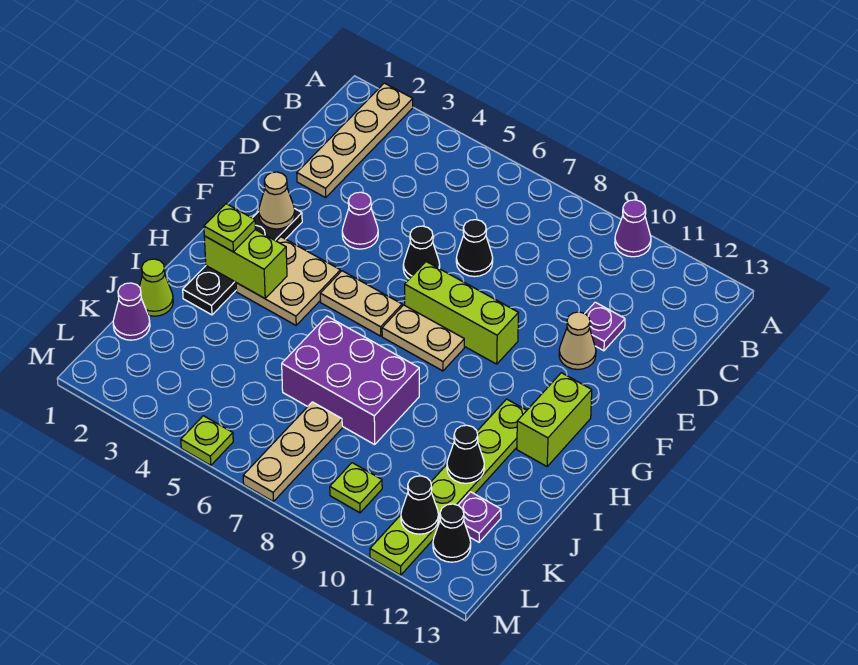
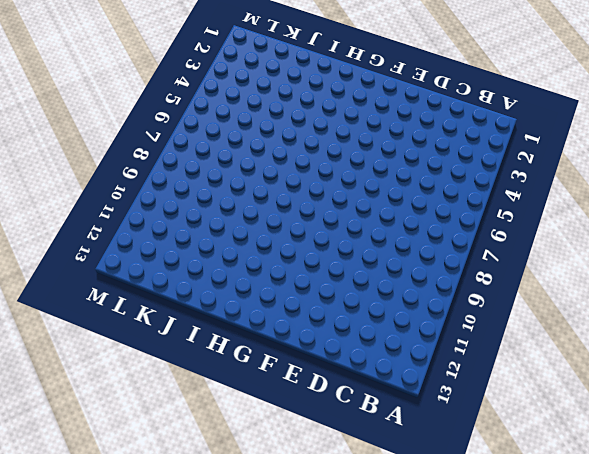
none -> tan plate A2:D2 level 1
none -> purple cone A10 level 1
none -> black cone D7 level 1

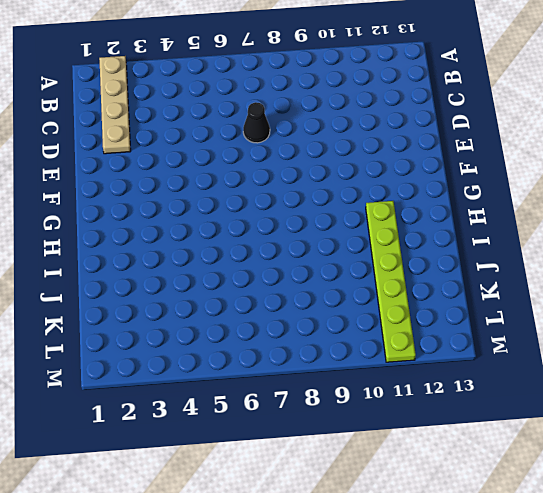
none -> purple cone A10 level 1
none -> purple plate D11 level 1
none -> purple cone E4 level 1

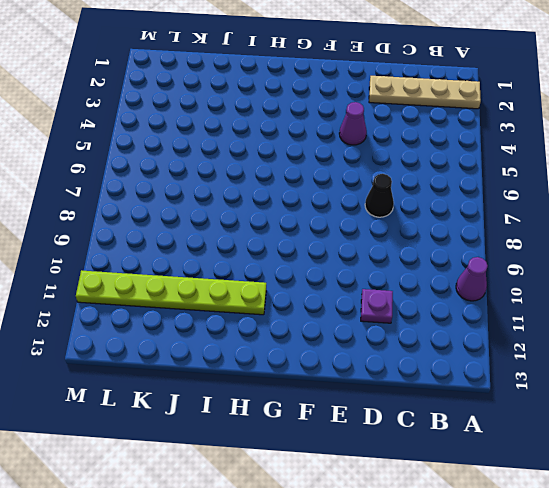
none -> black cone E6 level 1
none -> tan cone E11 level 1
none -> black plate F2:I2 level 1

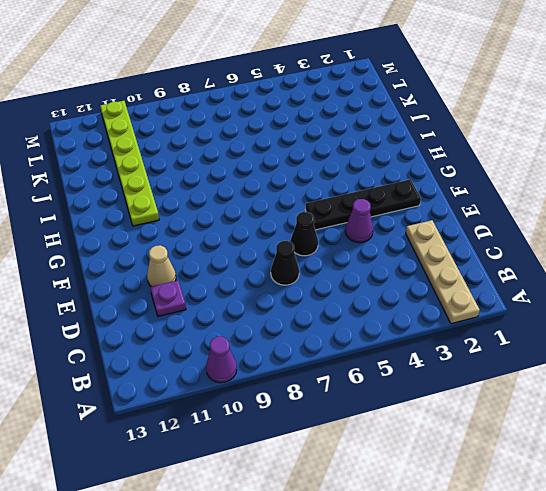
black plate F2:F5 level 1 -> black plate F2:I2 level 1
none -> lime brick F7:F9 level 1
none -> tan plate G3:H4 level 1
none -> tan plate G5:G6 level 1

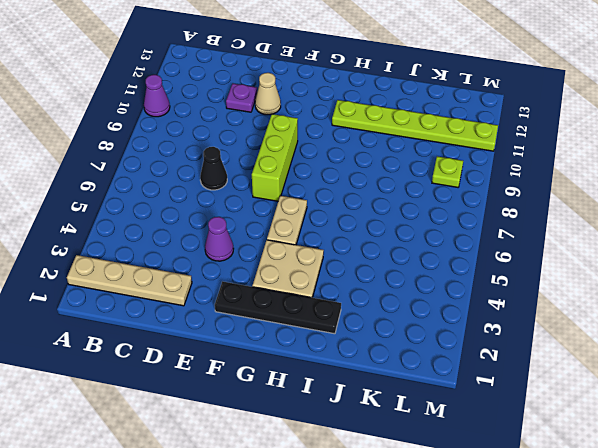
none -> black cone E6 level 1
none -> tan plate G7:G8 level 1
none -> lime brick G12:H12 level 1

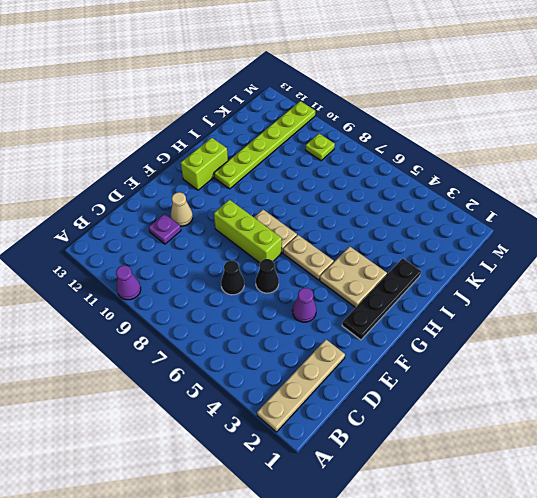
none -> purple brick I6:J8 level 1
none -> lime cone J1 level 1
none -> purple cone K1 level 1

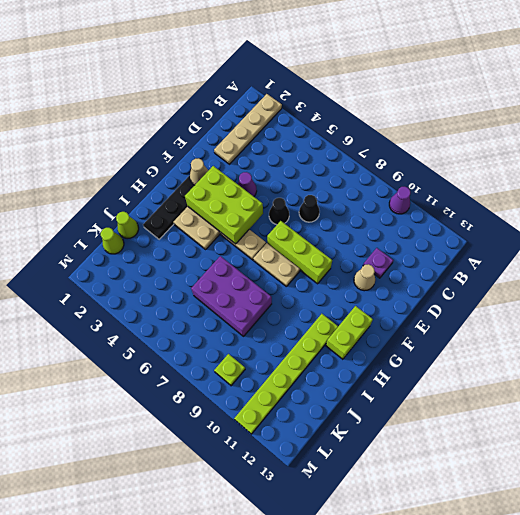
lime brick F3:G5 level 2 -> none
lime cone K1 level 1 -> purple cone K1 level 1
none -> tan plate K7:M7 level 1
none -> purple plate K12 level 1
none -> black cone L12 level 1

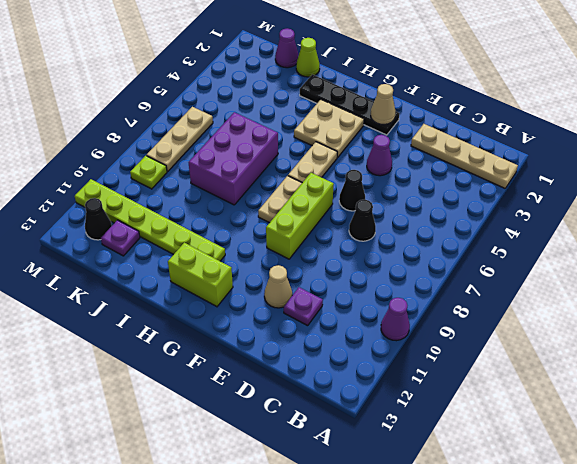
tan plate L6:L8 level 1 -> tan plate K7:M7 level 1
none -> lime plate M5 level 1
none -> lime brick H2:H3 level 2
none -> black cone J11 level 2

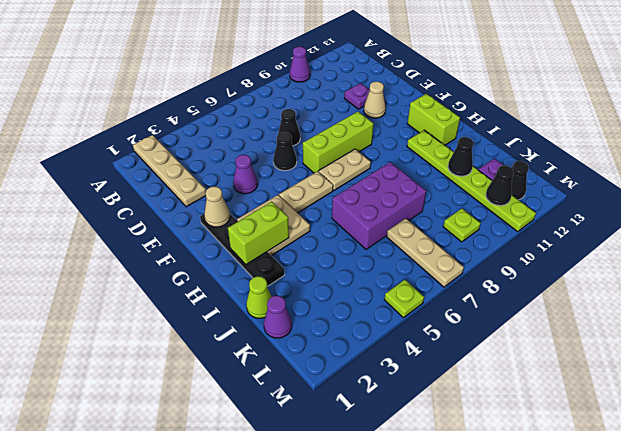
none -> lime plate H2 level 3

